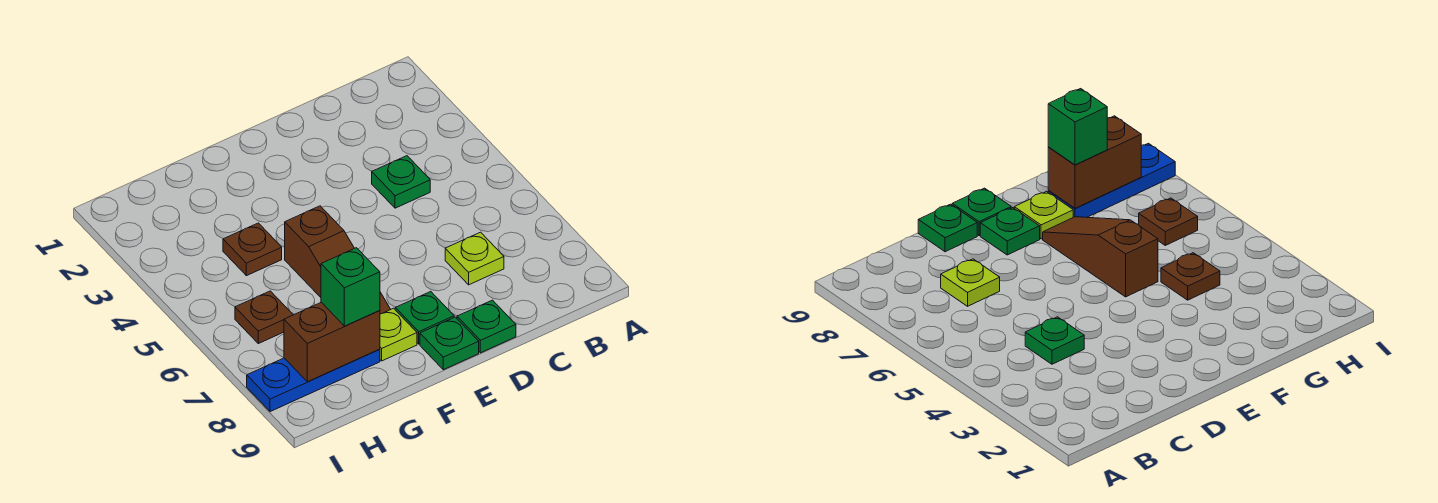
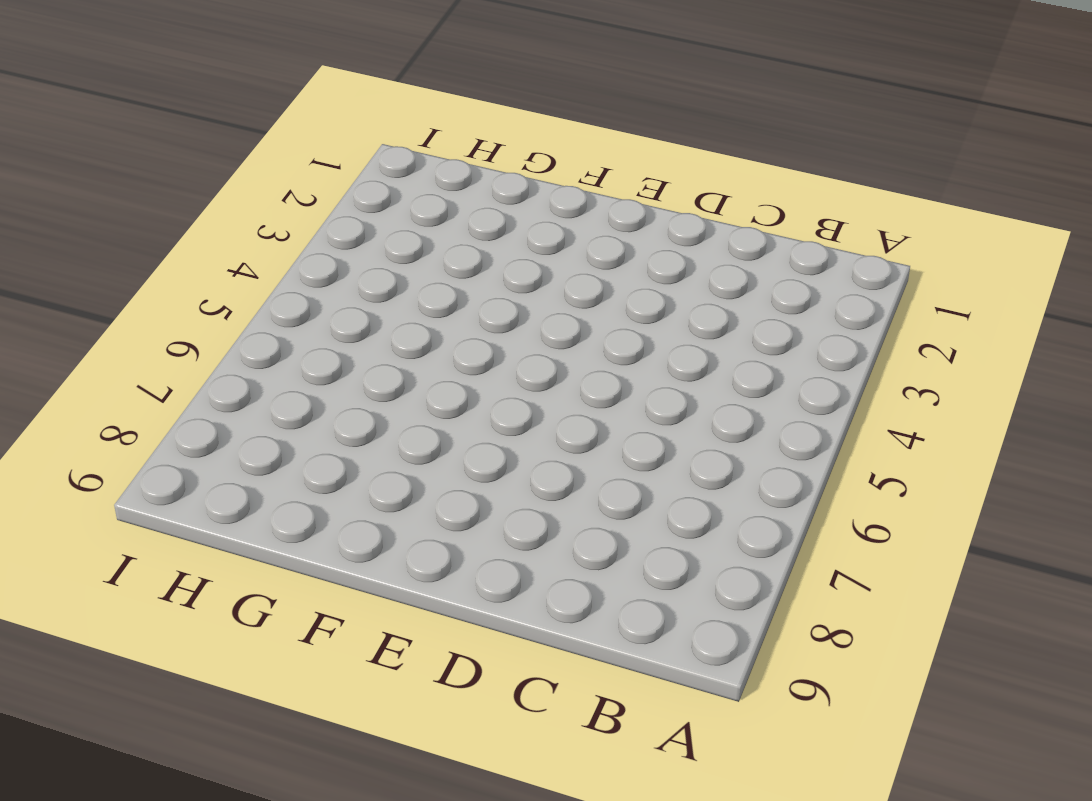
none -> green plate C4 level 1
none -> lime plate C7 level 1
none -> green plate D9 level 1

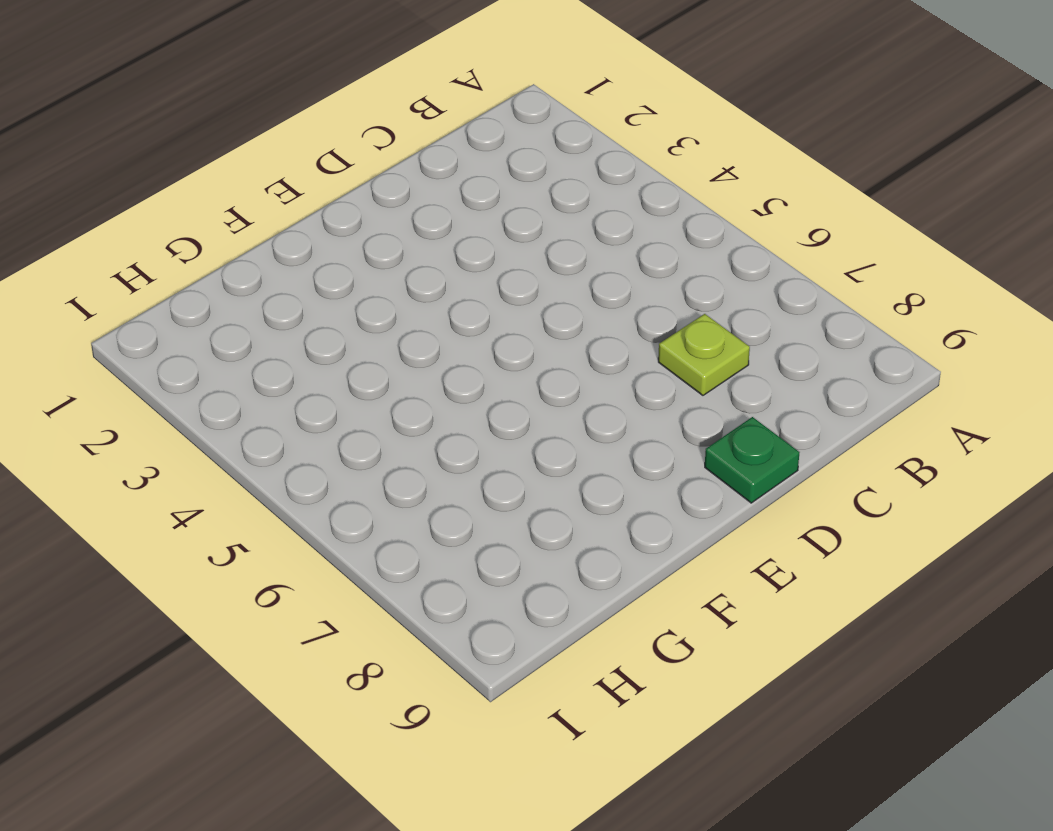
none -> green plate C4 level 1
none -> green plate E8 level 1
none -> green plate E9 level 1

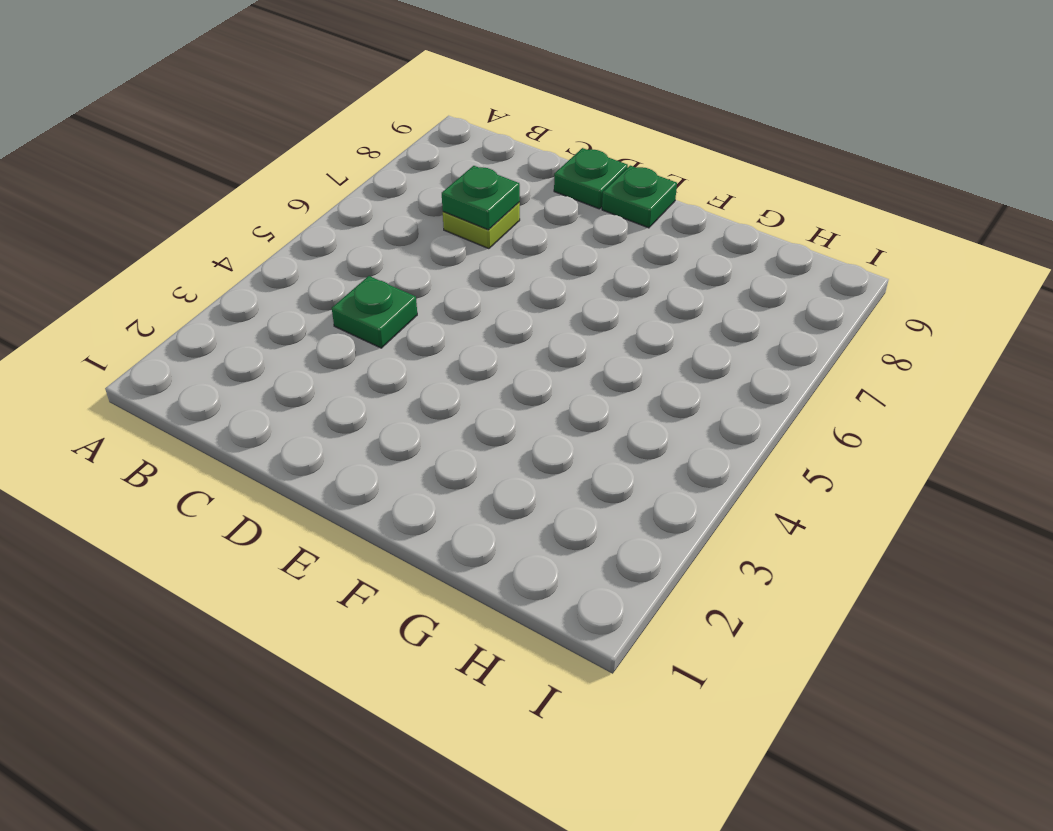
green plate C7 level 2 -> green plate E8 level 1
none -> brown slope F5:F7 level 1 top 5
none -> lime plate F8 level 1
none -> brown plate G4 level 1

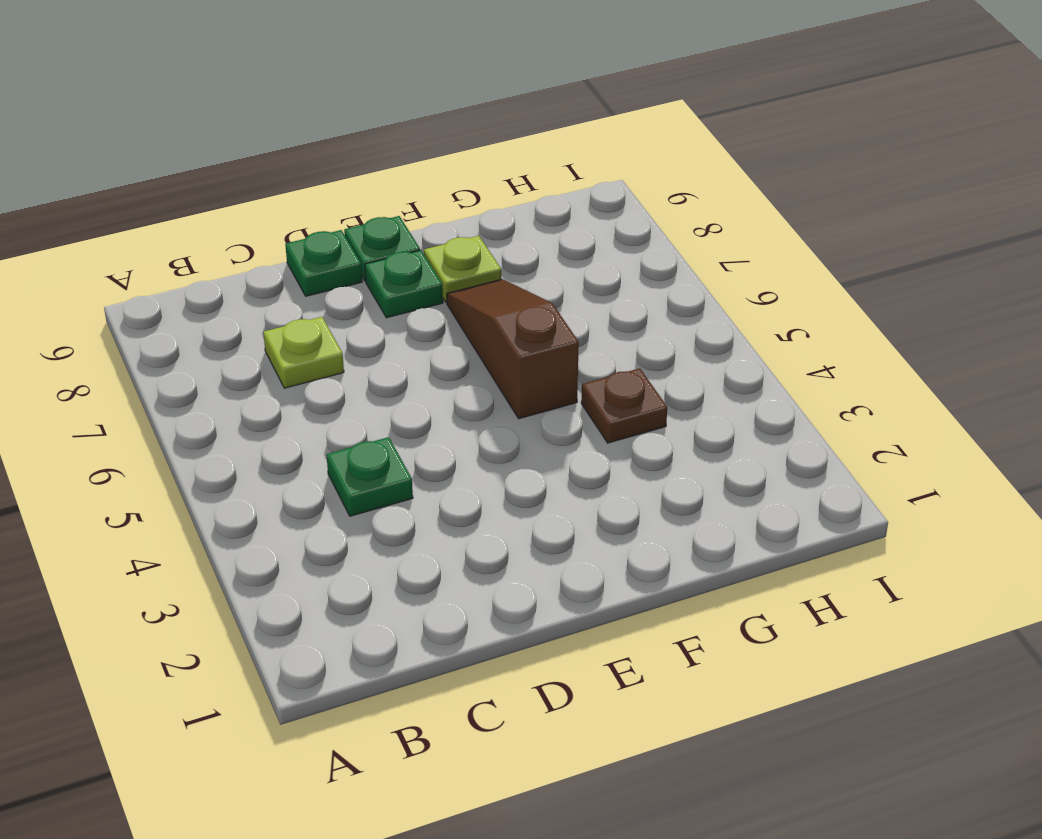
none -> blue plate G8:I8 level 1
none -> brown plate H6 level 1
none -> brown brick G8:H8 level 2

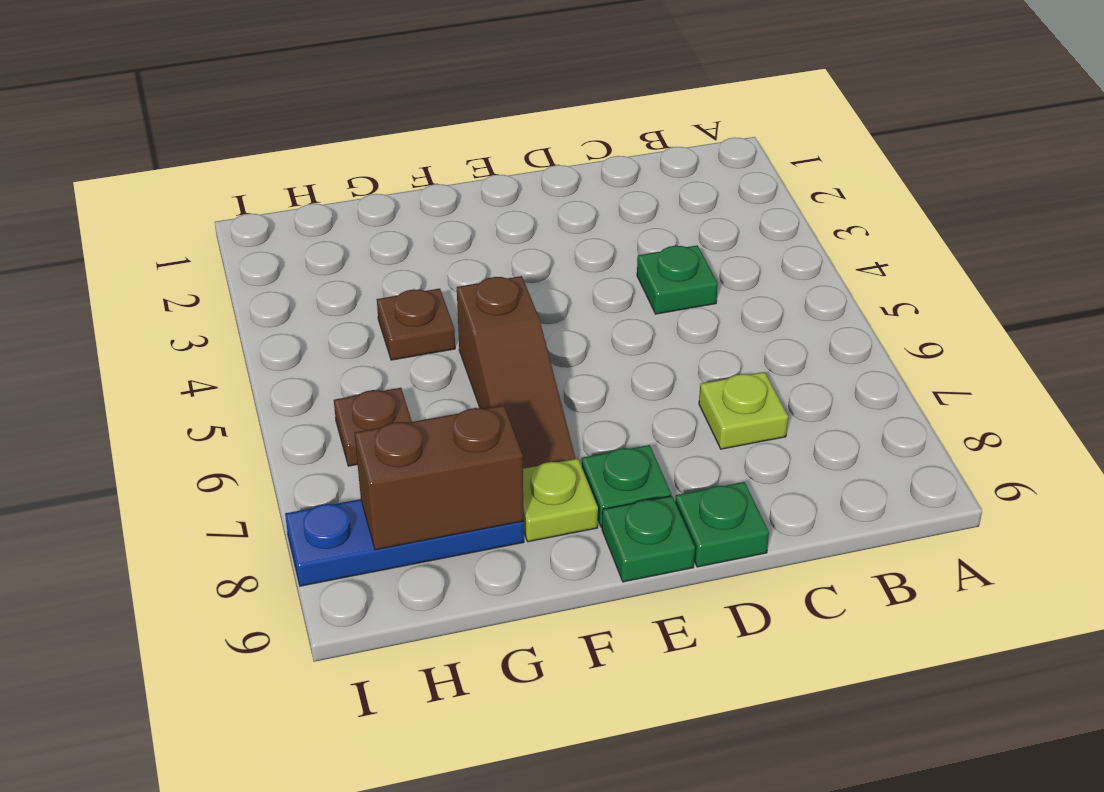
none -> green brick G8 level 3

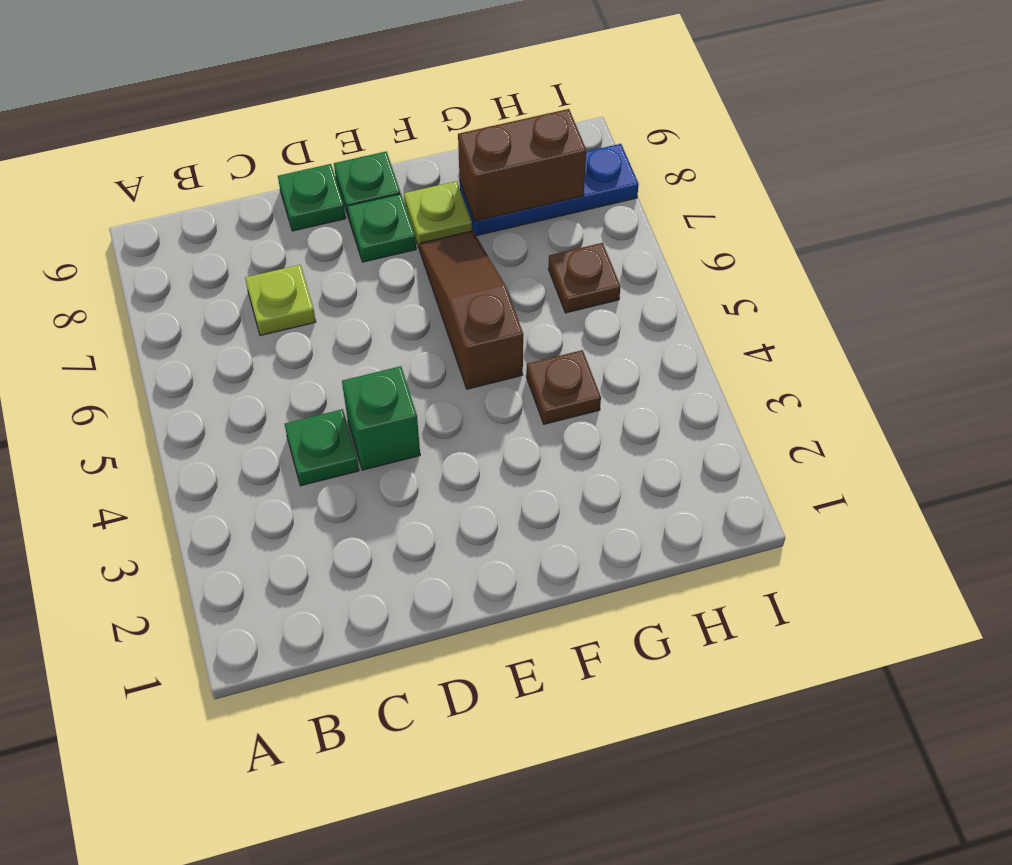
green brick D4 level 1 -> green brick G8 level 3

